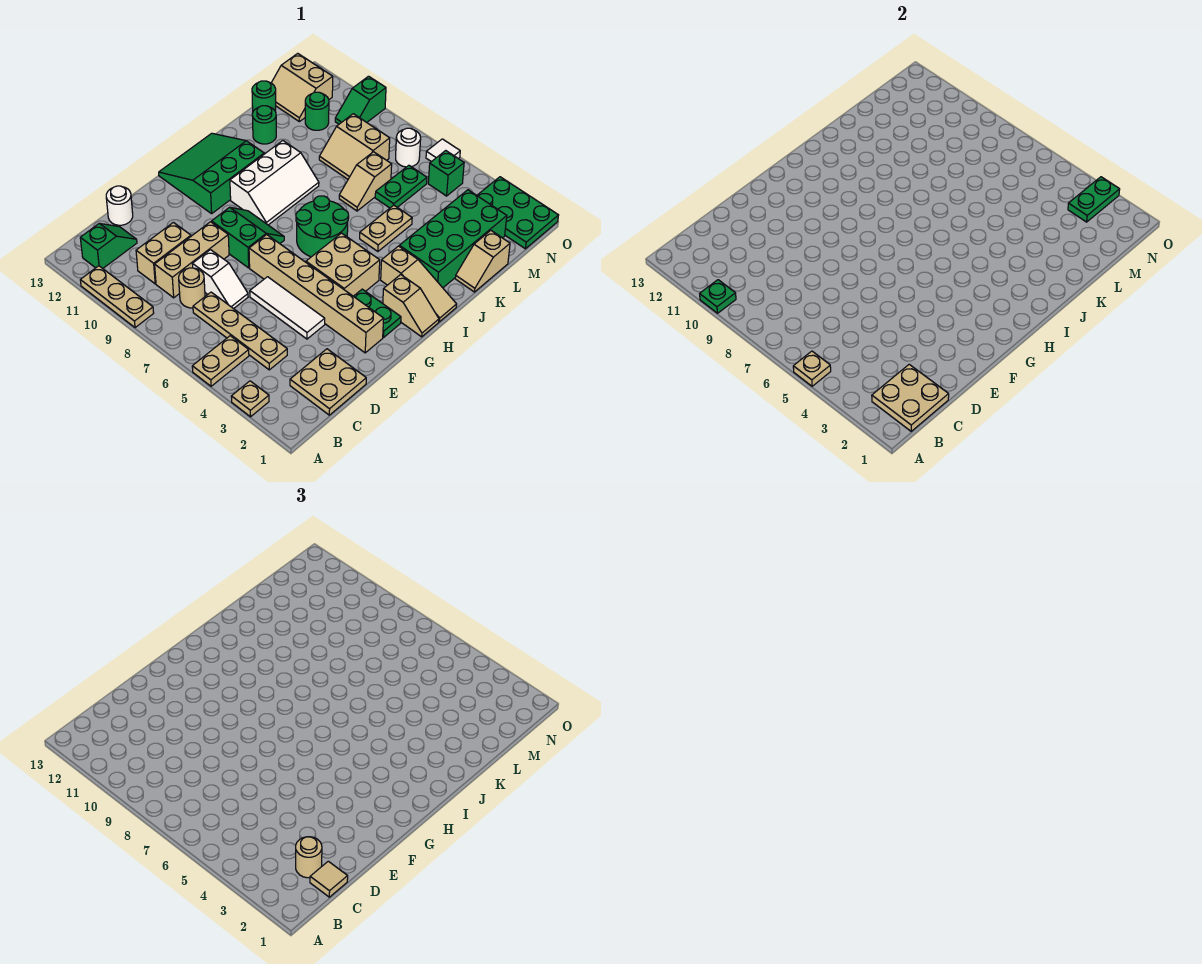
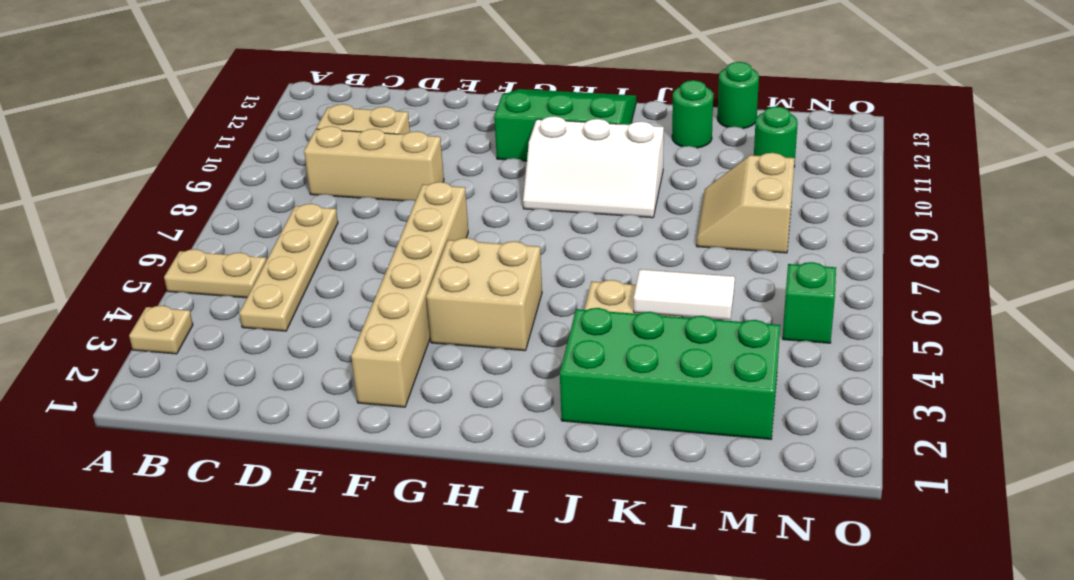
white tile K5:L5 level 2 -> none
none -> tan plate A9:A11 level 1
none -> green slope B12:C12 level 1 top B
none -> tan plate C1:D2 level 1
none -> tan round brick C8 level 1

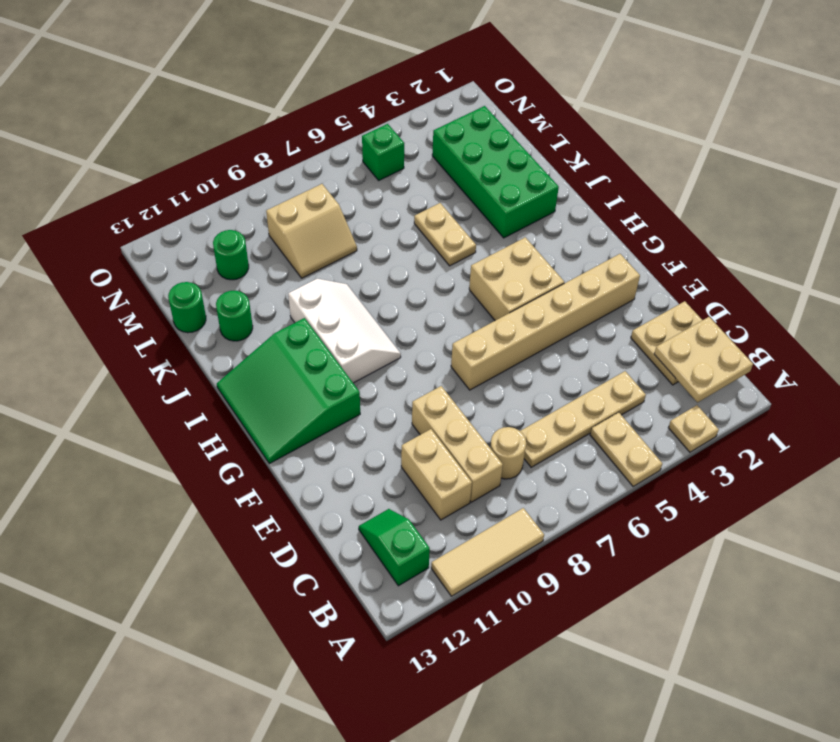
tan tile A9:A11 level 1 -> tan plate A9:A11 level 1
none -> white slope D7:D8 level 1 top 8
none -> white round brick D13 level 1
none -> white tile E4:E6 level 1
none -> green slope F8:G9 level 1 top F

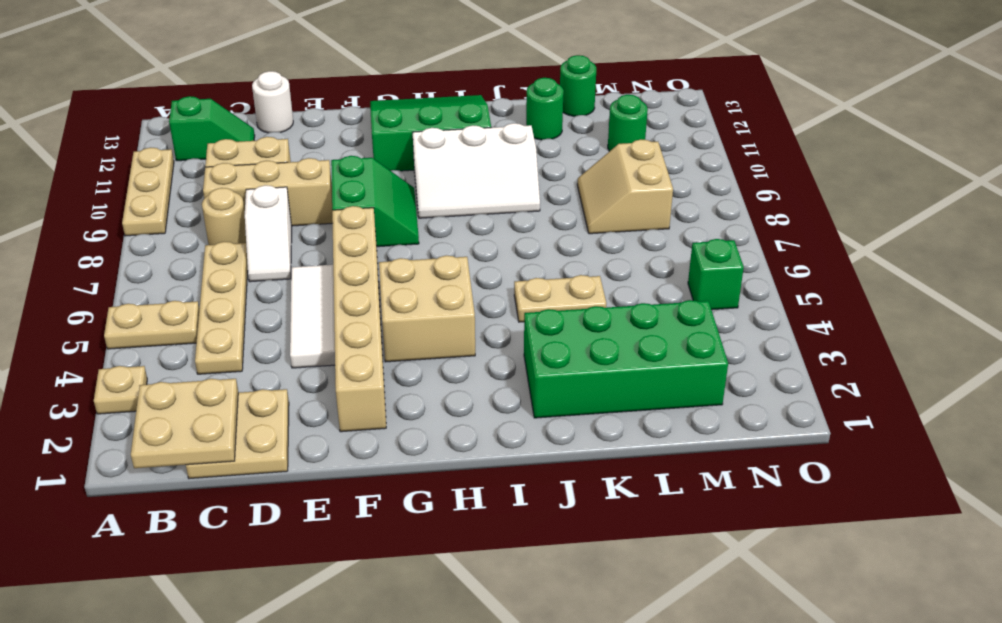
none -> green plate G2:G3 level 1
none -> tan slope H1:H2 level 1 top 2
none -> green round brick H6:I7 level 1
none -> tan slope I1:I3 level 1 top 3

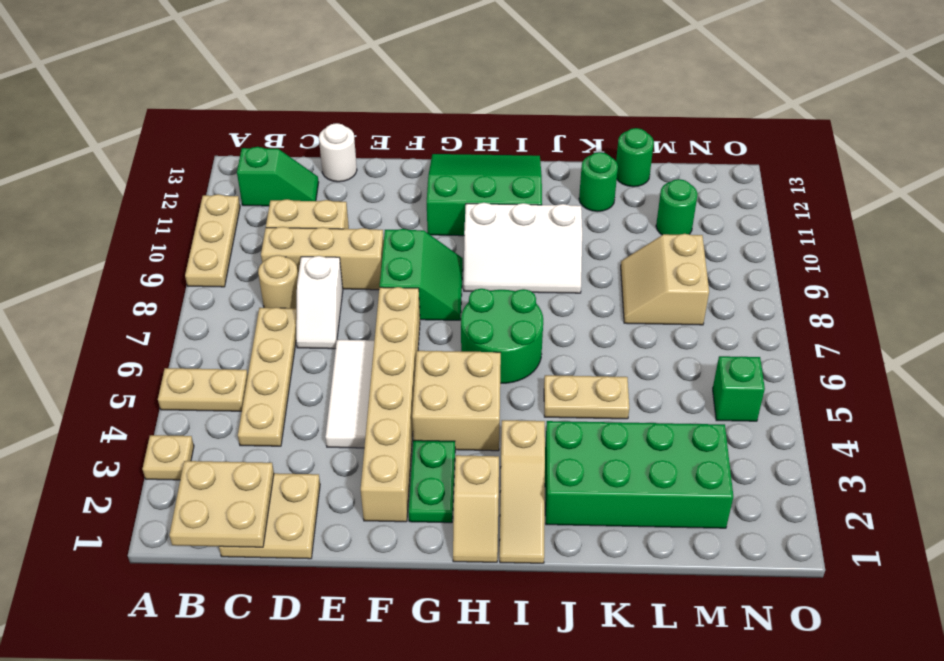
none -> tan slope K1:L1 level 1 top L
none -> tan slope K7:L7 level 1 top L
none -> green plate L6:M6 level 1
none -> tan slope M12:N13 level 1 top N

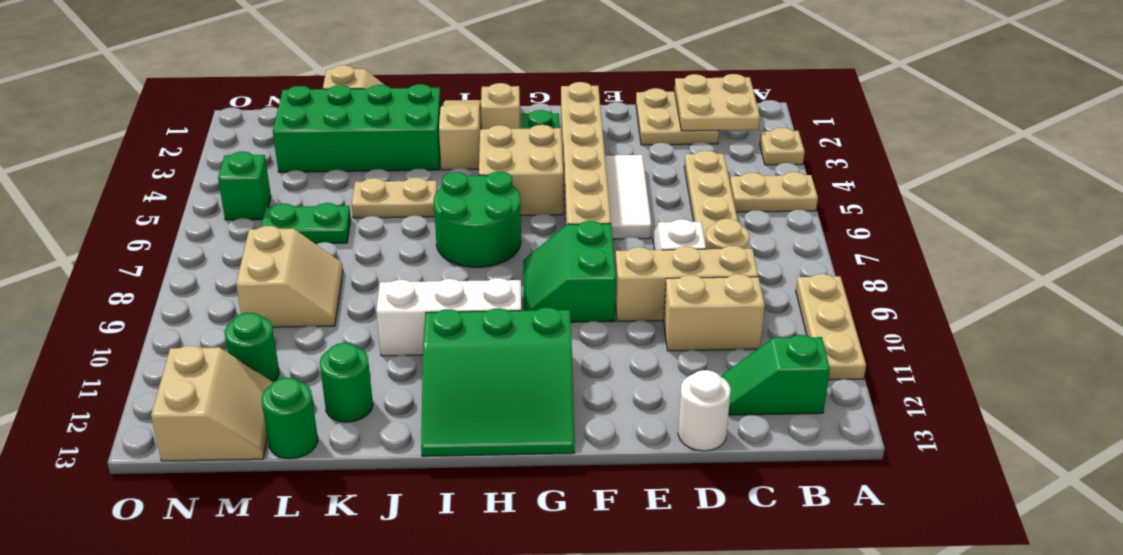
none -> tan slope K7:L7 level 1 top L
none -> green plate N1:O3 level 1
none -> white round brick N7 level 1
none -> green slope N10:O10 level 1 top O

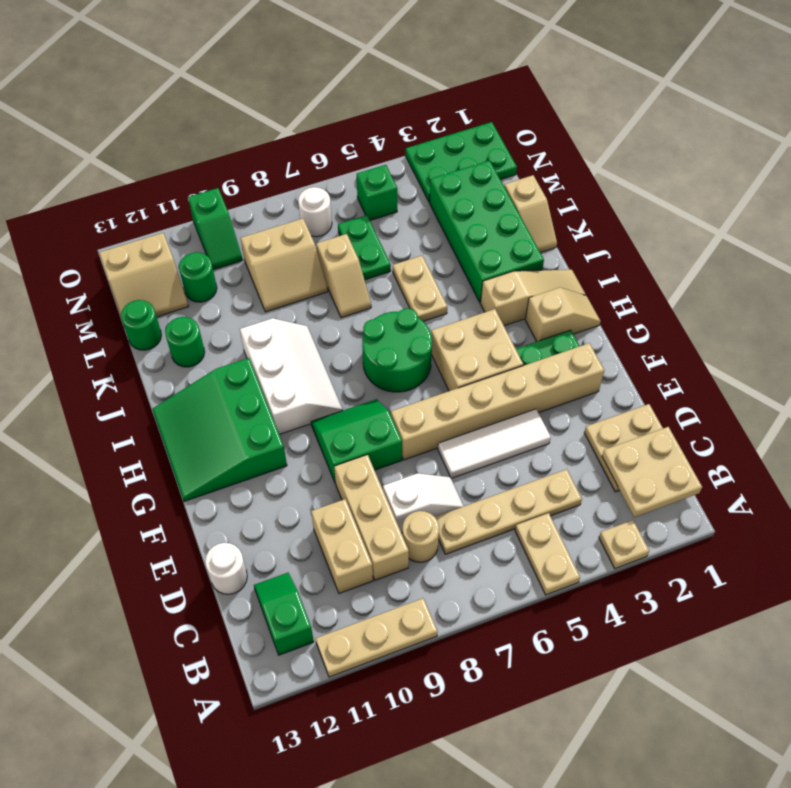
none -> white tile O6 level 1
none -> tan plate A5 level 2
none -> green plate A10 level 2
none -> green plate N3:O3 level 2

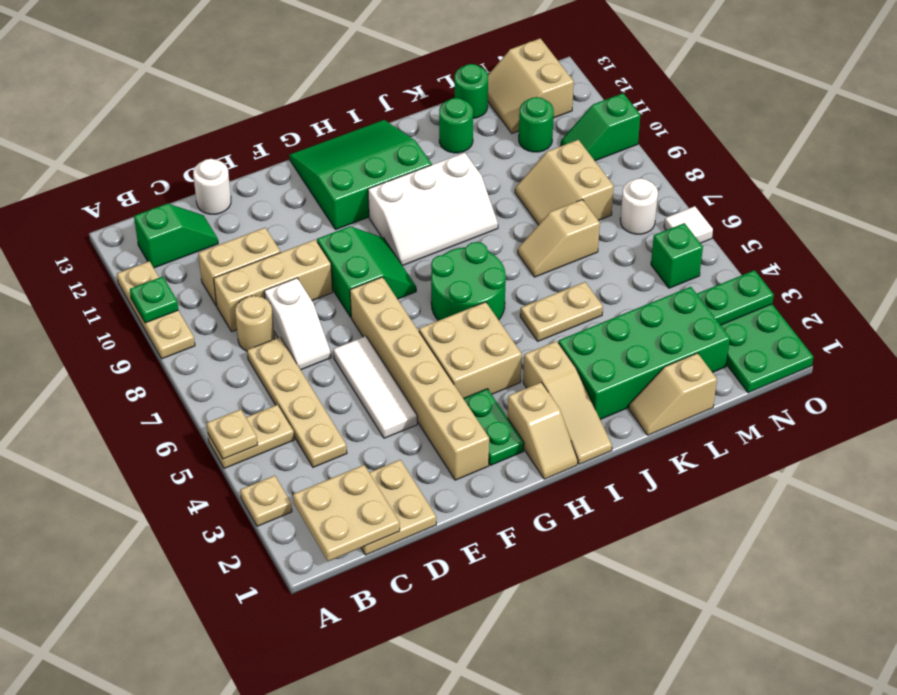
none -> green plate L6:M6 level 1
none -> tan tile C1 level 3
none -> tan round brick C2 level 3

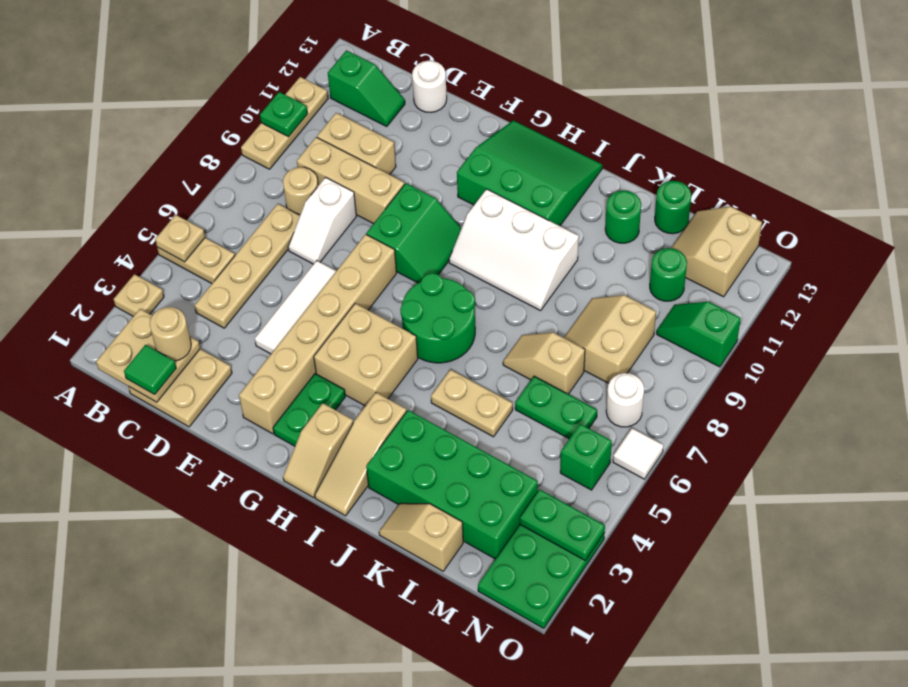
green tile C1 level 3 -> tan tile C1 level 3

